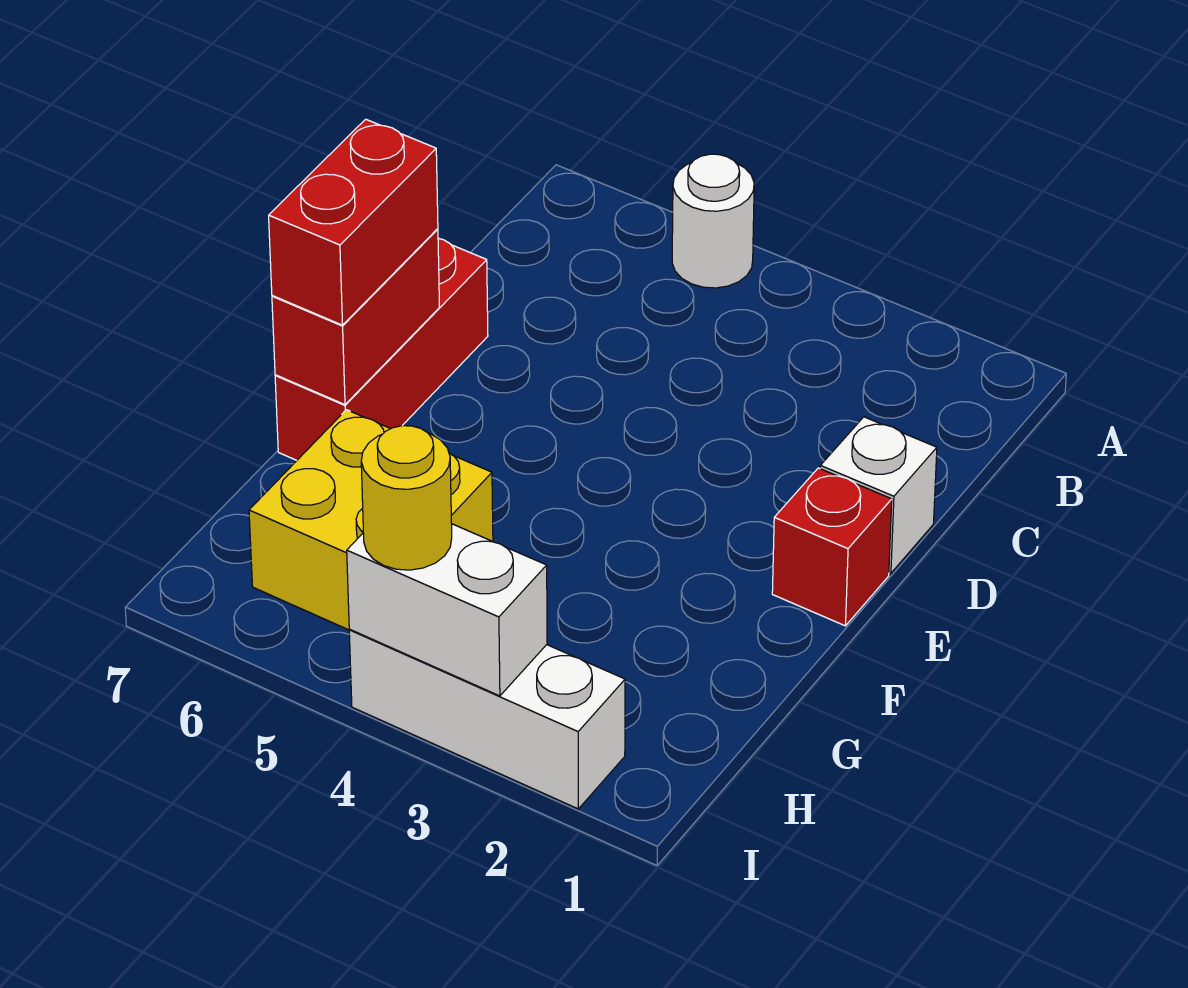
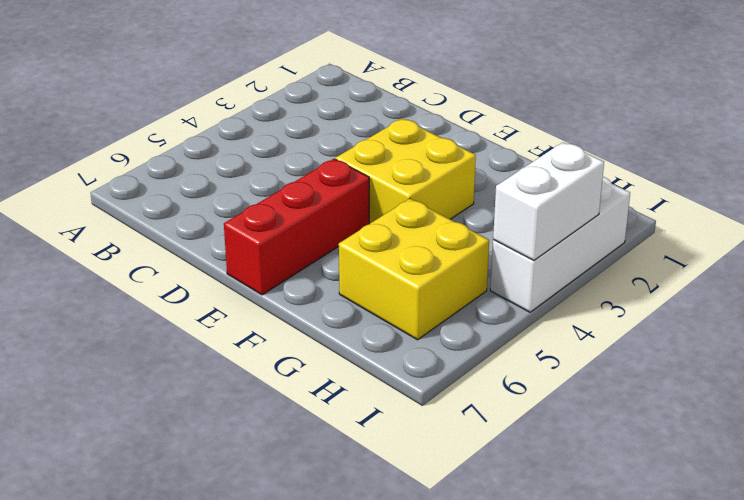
yellow brick E3:F4 level 1 -> none
red brick E5:E7 level 1 -> red brick D7:F7 level 1
none -> white round brick A5 level 1
none -> white brick D1 level 1

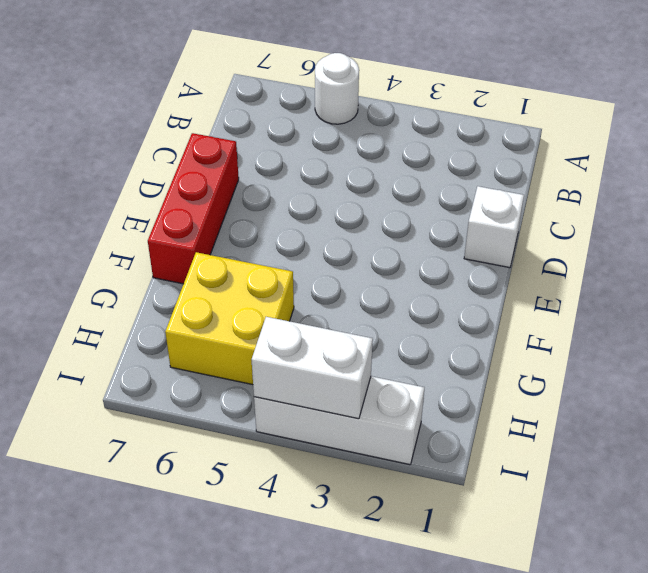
none -> red brick E1 level 1
none -> red brick E7:F7 level 2

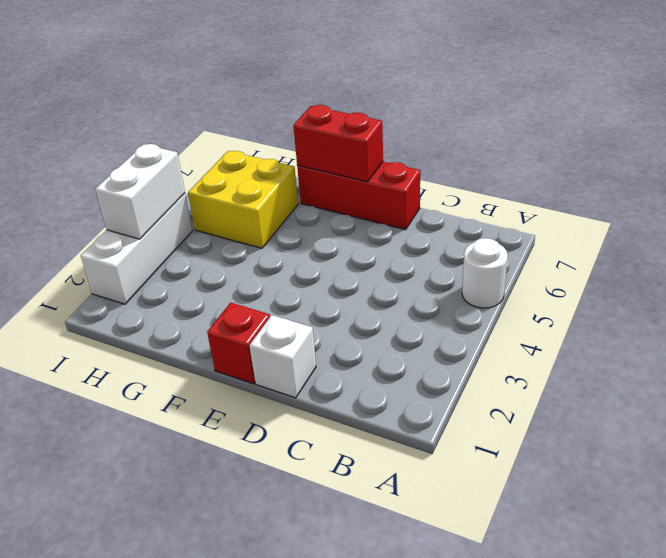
none -> red brick E7:F7 level 3
none -> yellow round brick I4 level 3

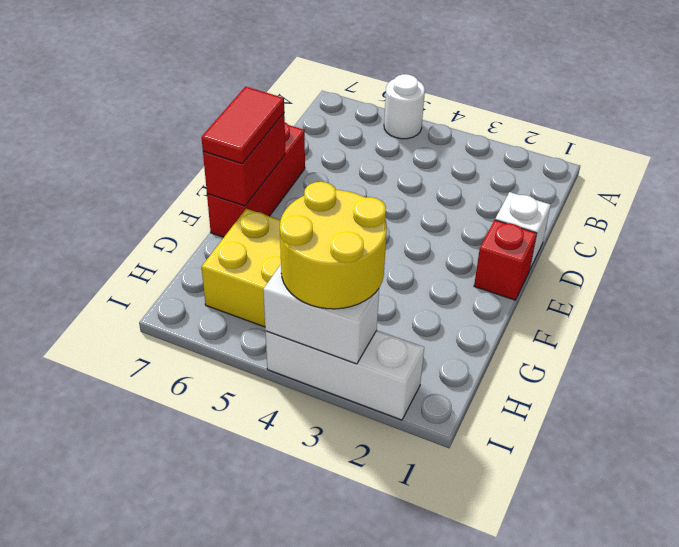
red tile E7:F7 level 3 -> red brick E7:F7 level 3
yellow round brick H3:I4 level 3 -> yellow round brick I4 level 3

